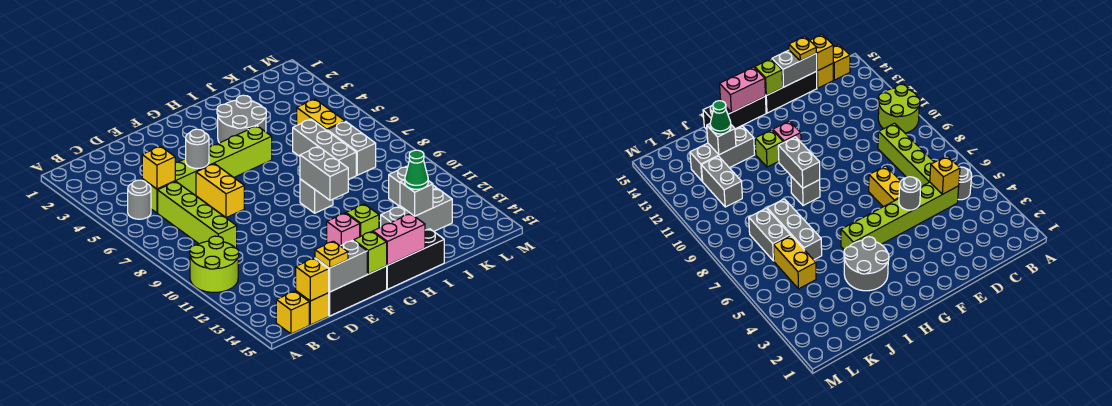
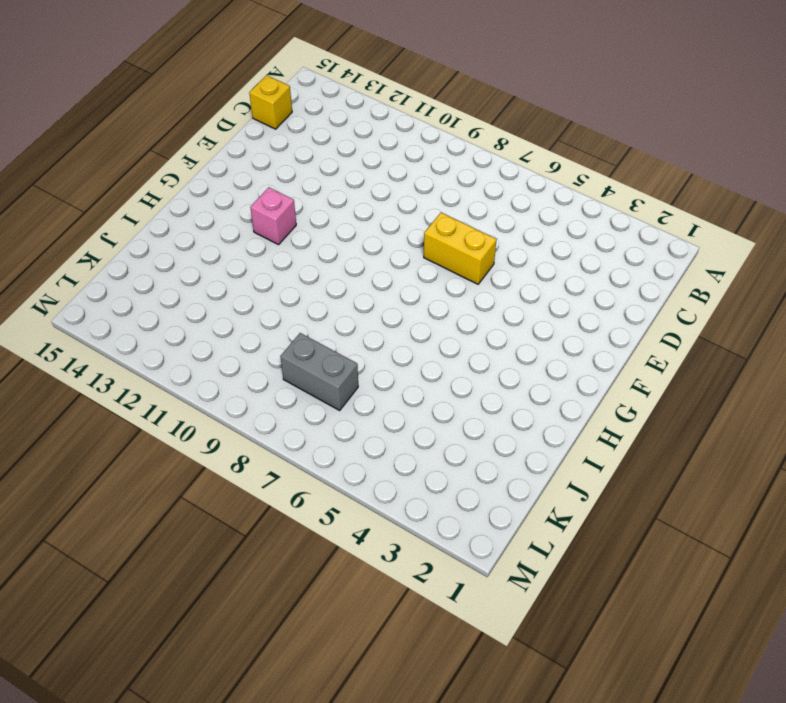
none -> lime round brick A10:B11 level 1
none -> grey round brick B5 level 1
none -> yellow brick B15 level 1

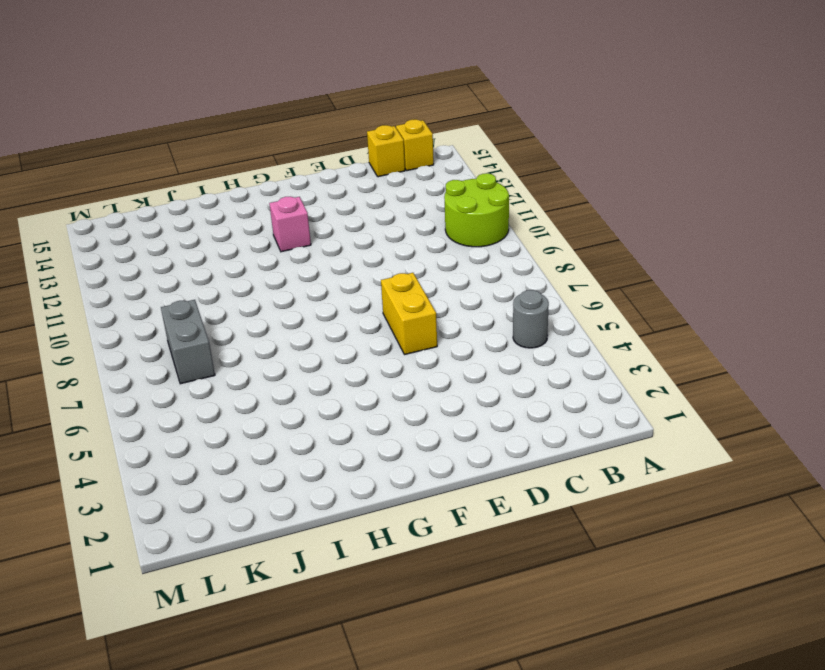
none -> lime brick C5:H5 level 1
none -> lime brick C6:C9 level 1
none -> black brick D15:F15 level 1

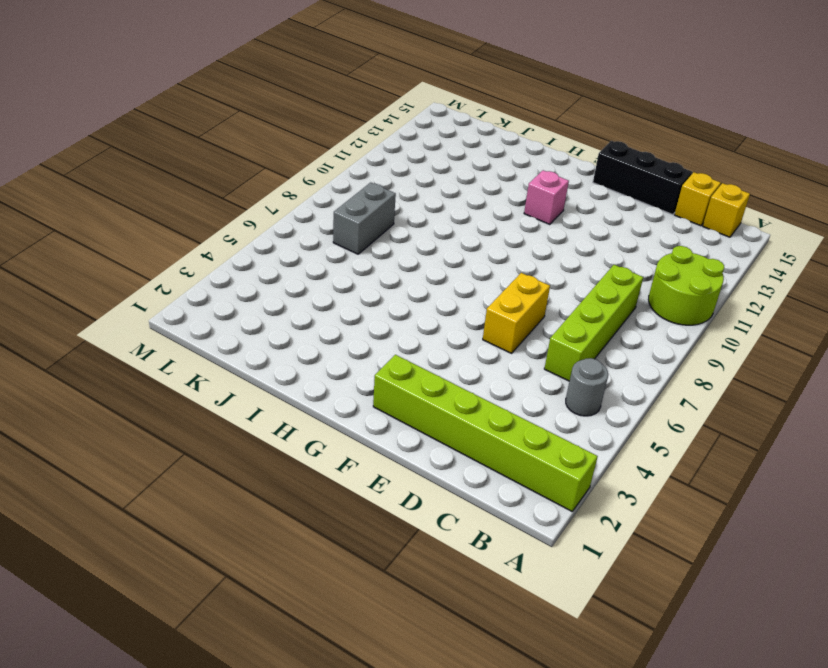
lime brick A2:F2 level 1 -> lime brick C5:H5 level 1
none -> black brick G15:I15 level 1
none -> grey round brick H3:I4 level 1
none -> grey brick H9 level 1

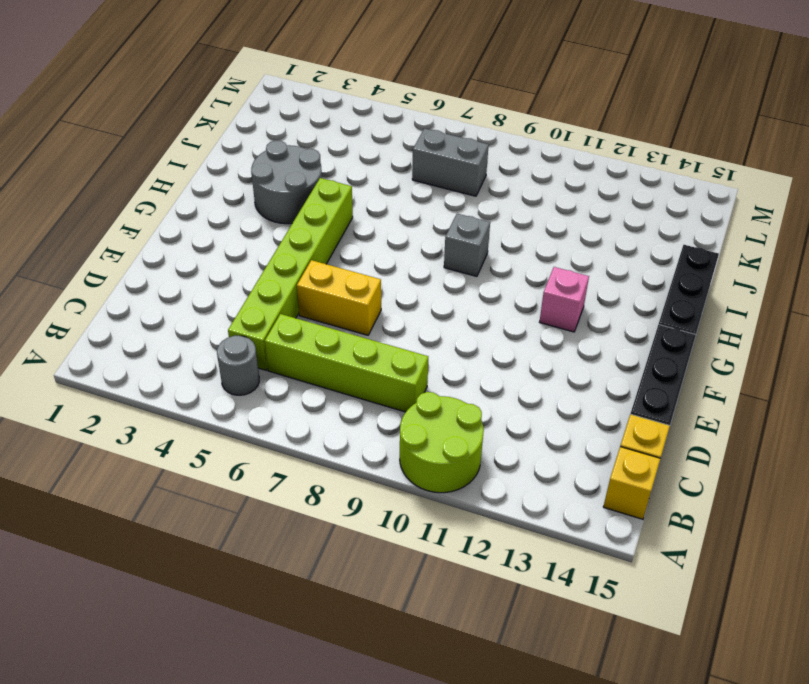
none -> lime brick H12 level 1
none -> grey brick I13:K13 level 1
none -> grey brick J6:J8 level 1

